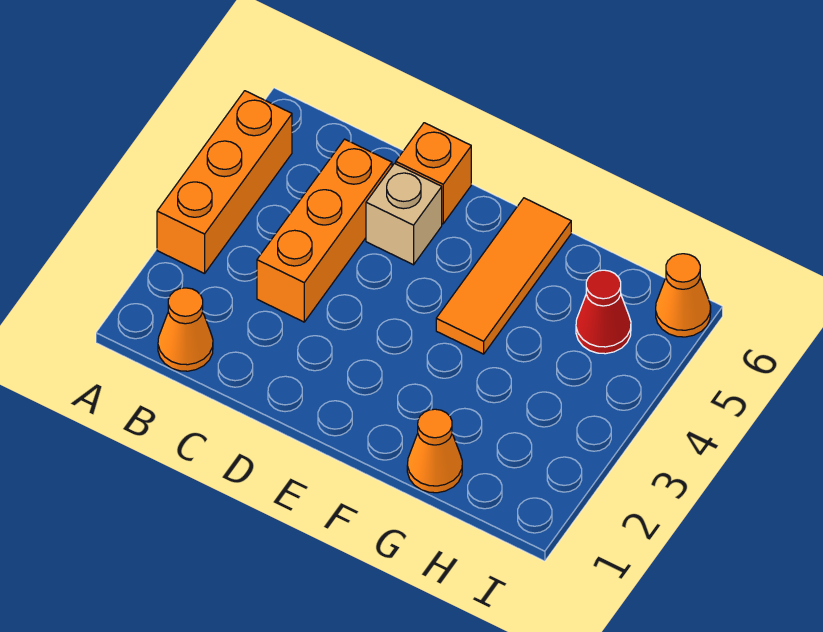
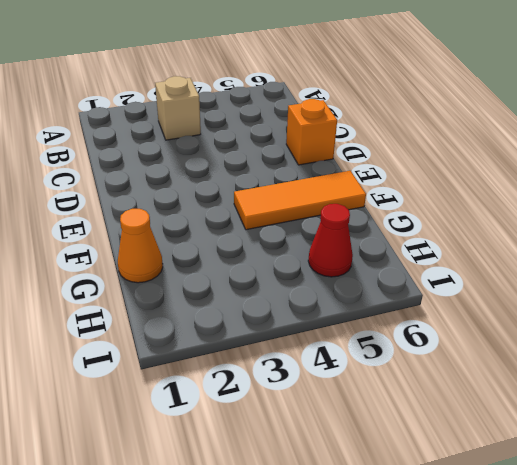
tan brick B3 level 1 -> tan brick D5 level 1
none -> orange brick A3:A5 level 1
none -> orange cone B1 level 1

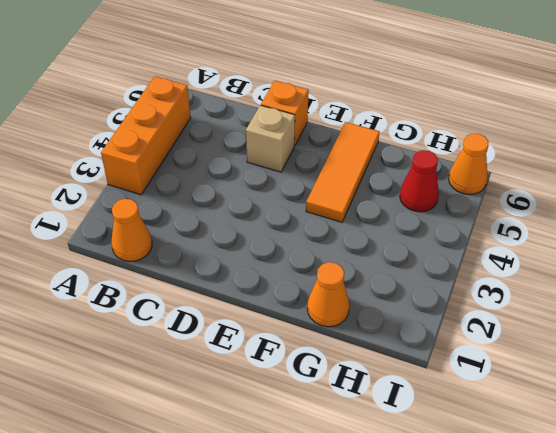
none -> orange brick C3:C5 level 1

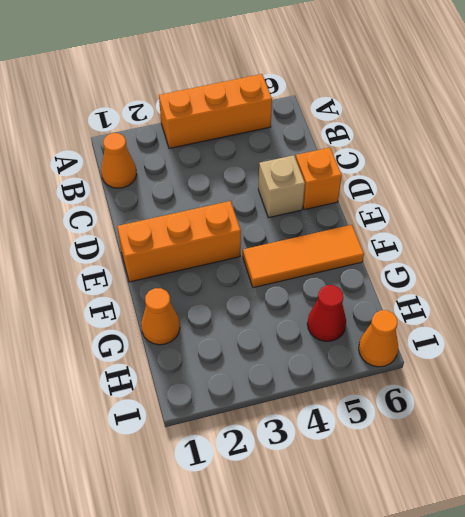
orange brick E1:E3 level 1 -> orange brick C3:C5 level 1

